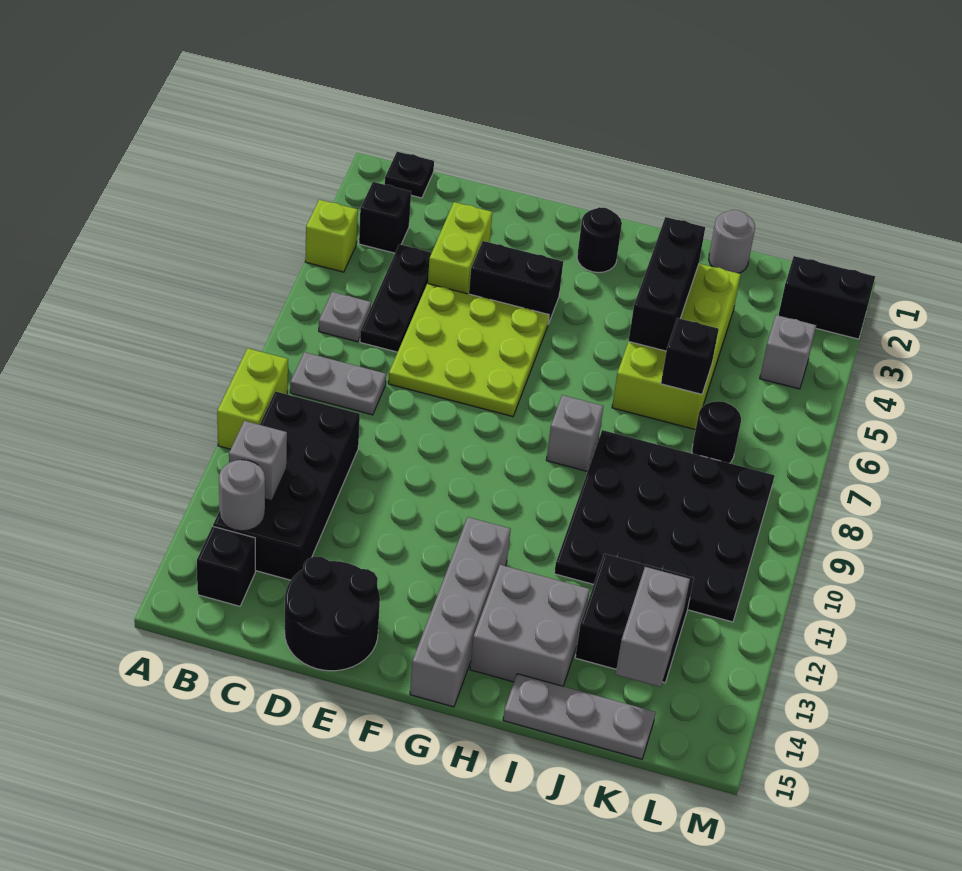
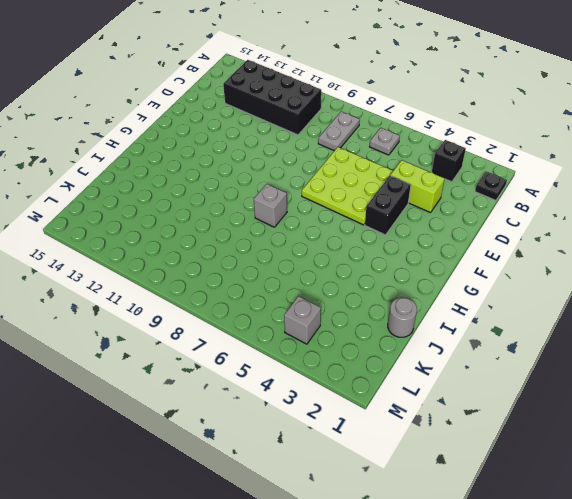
none -> lime brick A4 level 1
none -> lime brick A9:A10 level 1
none -> black brick B14 level 1
none -> black plate C4:C6 level 1

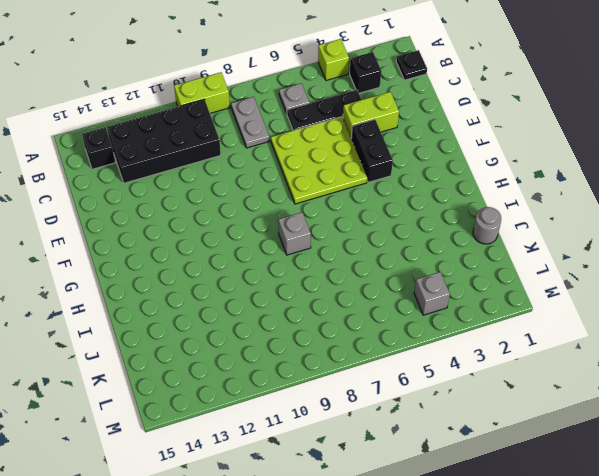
none -> black round brick D14:E15 level 1
none -> black round brick G2 level 1
none -> grey brick G12:G15 level 1
none -> grey brick H13:I14 level 1

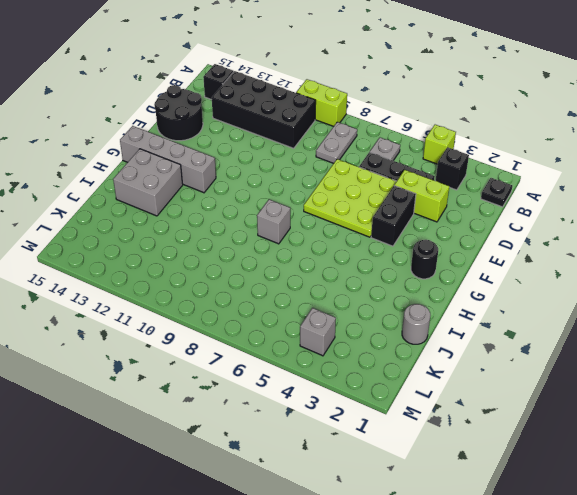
none -> lime brick I3:J6 level 1
none -> black plate I8:L11 level 1
none -> grey plate I15:K15 level 1
none -> black brick J12:K13 level 1

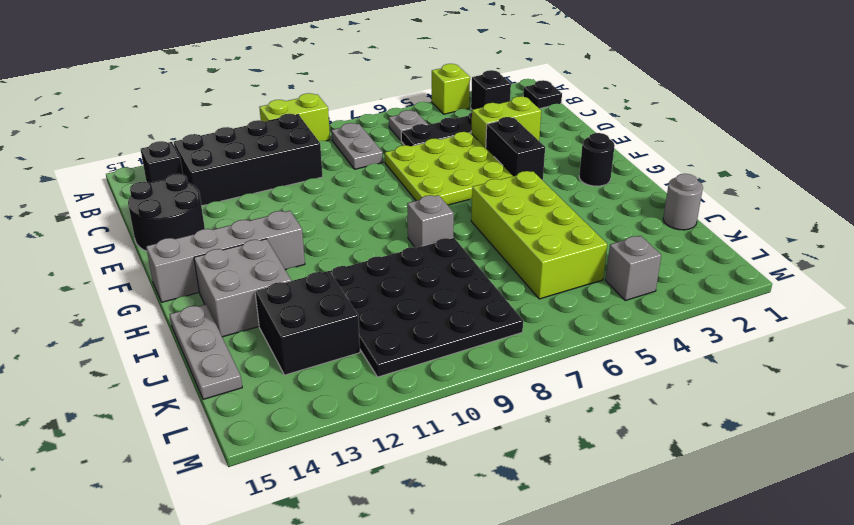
lime brick H5:K6 level 1 -> lime brick I3:J6 level 1
none -> black round brick K7 level 1
none -> black brick L2:M2 level 1
none -> grey brick B12 level 2
none -> grey round brick B13 level 2

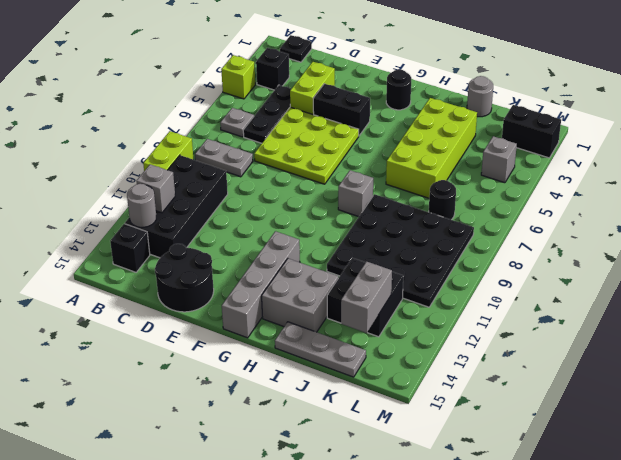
none -> black brick I3:I5 level 2
none -> black brick J6 level 2

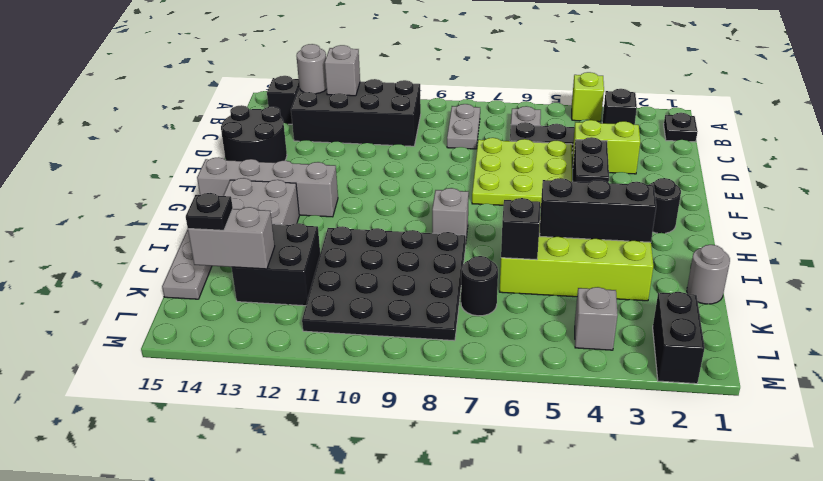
black plate K14 level 3 -> none
none -> lime brick A9:A10 level 1

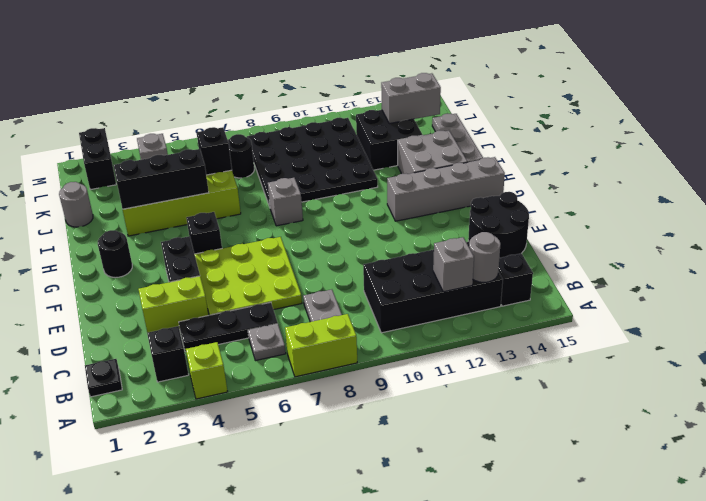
lime brick A7:A8 level 1 -> lime brick A9:A10 level 1
black brick G5 level 1 -> none

